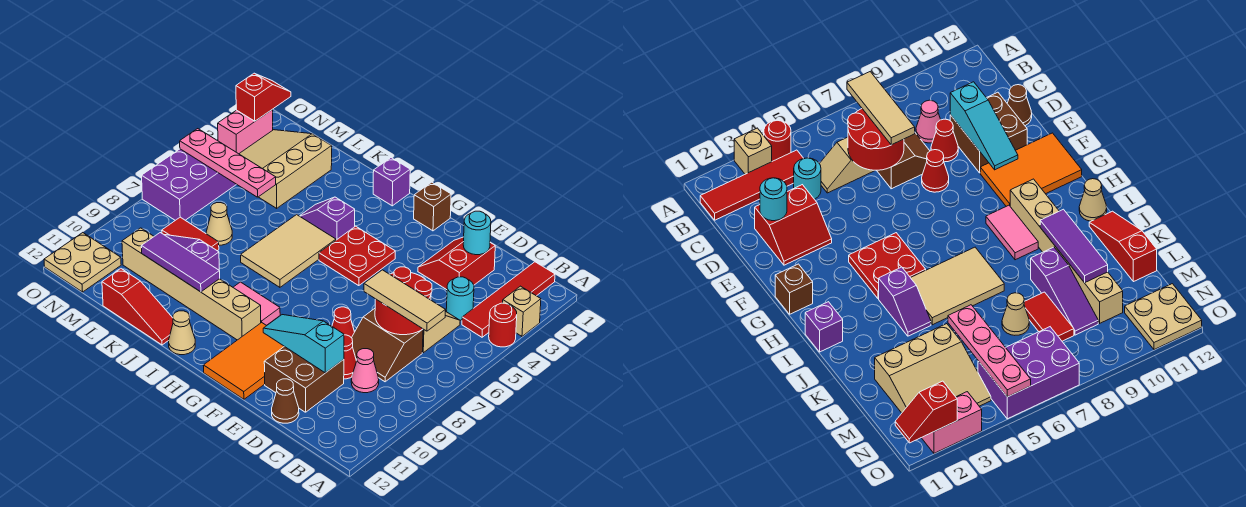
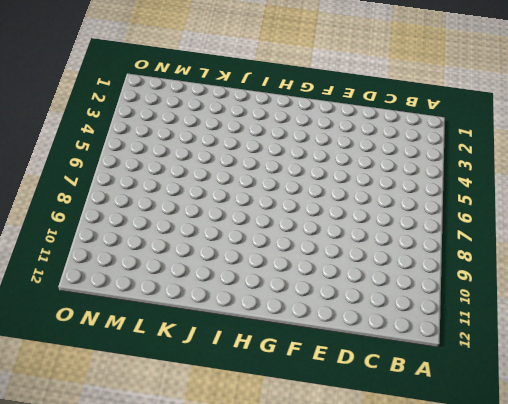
none -> tan brick A3 level 1
none -> red round brick A4 level 1
none -> red tile B1:B4 level 1
none -> cyan round brick C4 level 1

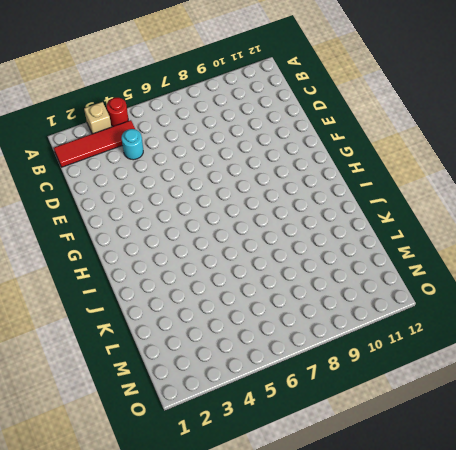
none -> tan slope C5:C6 level 1 top 6
none -> brown slope C7:D8 level 1 top 7
none -> pink cone C9 level 1
none -> red slope D2:E3 level 1 top D

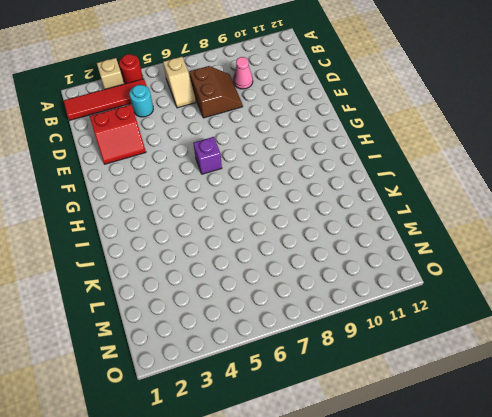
tan slope B6:C6 level 1 top B -> tan slope C5:C6 level 1 top 6
purple brick G6 level 1 -> purple brick I1 level 1
none -> red cone D9 level 1
none -> brown brick D10:E11 level 1
none -> brown cone D12 level 1
none -> red cone E8 level 1

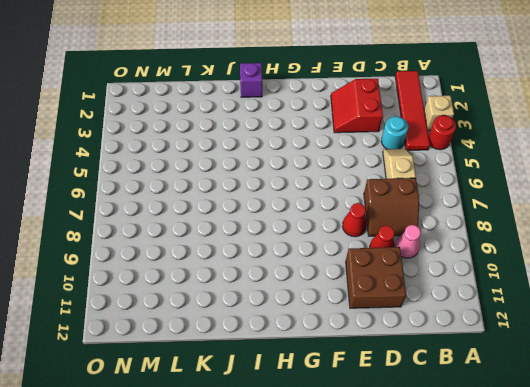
none -> brown cone D12 level 1
none -> orange tile F10:G12 level 1
none -> brown brick G1 level 1
none -> red plate G4:H5 level 1

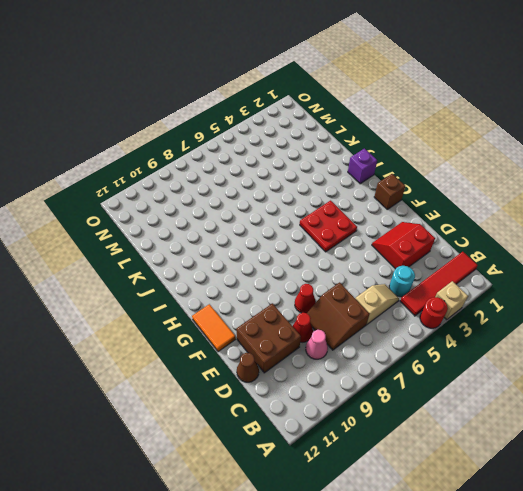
orange tile F12:G12 level 1 -> orange tile F10:G12 level 1
none -> pink tile H9:I9 level 1
none -> tan brick H10:M10 level 1
none -> purple slope I4:J4 level 1 top I
none -> tan tile I5:J7 level 1

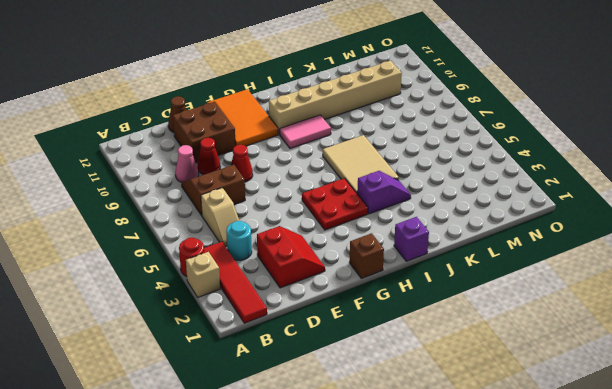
none -> tan cone I12 level 1
none -> red slope J12:L12 level 1 top L
none -> purple slope K9:M9 level 1 top K
none -> tan slope L2:N4 level 1 top L

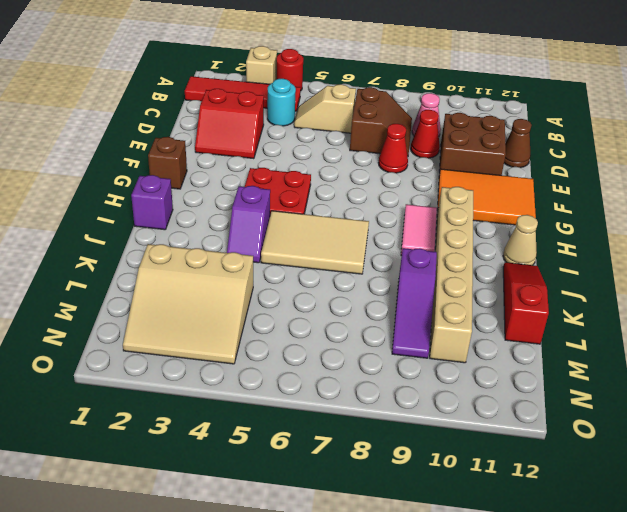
none -> tan cone L7 level 1
none -> red tile L8:M8 level 1
none -> purple brick N5:O7 level 1
none -> tan plate N11:O12 level 1

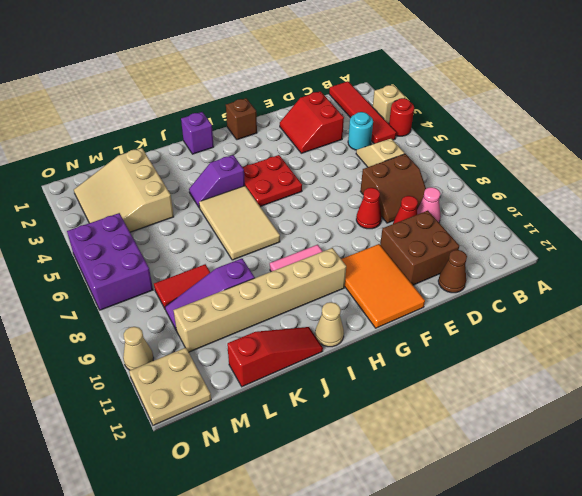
tan cone O10 level 1 -> tan cone L7 level 1
none -> pink brick O2:O3 level 1
none -> red round brick C6:D7 level 2
none -> cyan round brick D2 level 2
none -> cyan slope D10:F10 level 2 top D

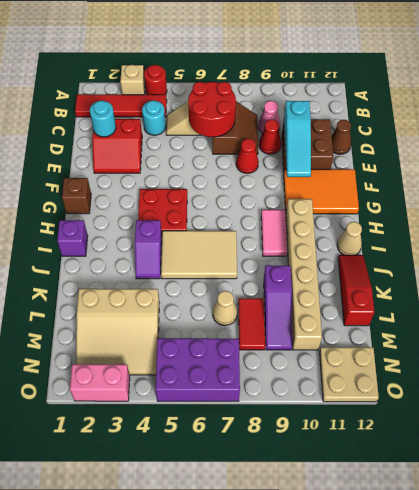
none -> purple tile J10:L10 level 2
none -> pink plate L5:O5 level 2
none -> red slope O1:O2 level 2 top 2
none -> tan tile B7:D7 level 3

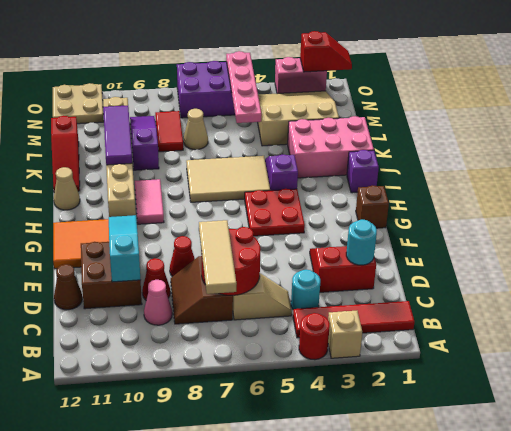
pink brick J1:K3 level 1 -> none

